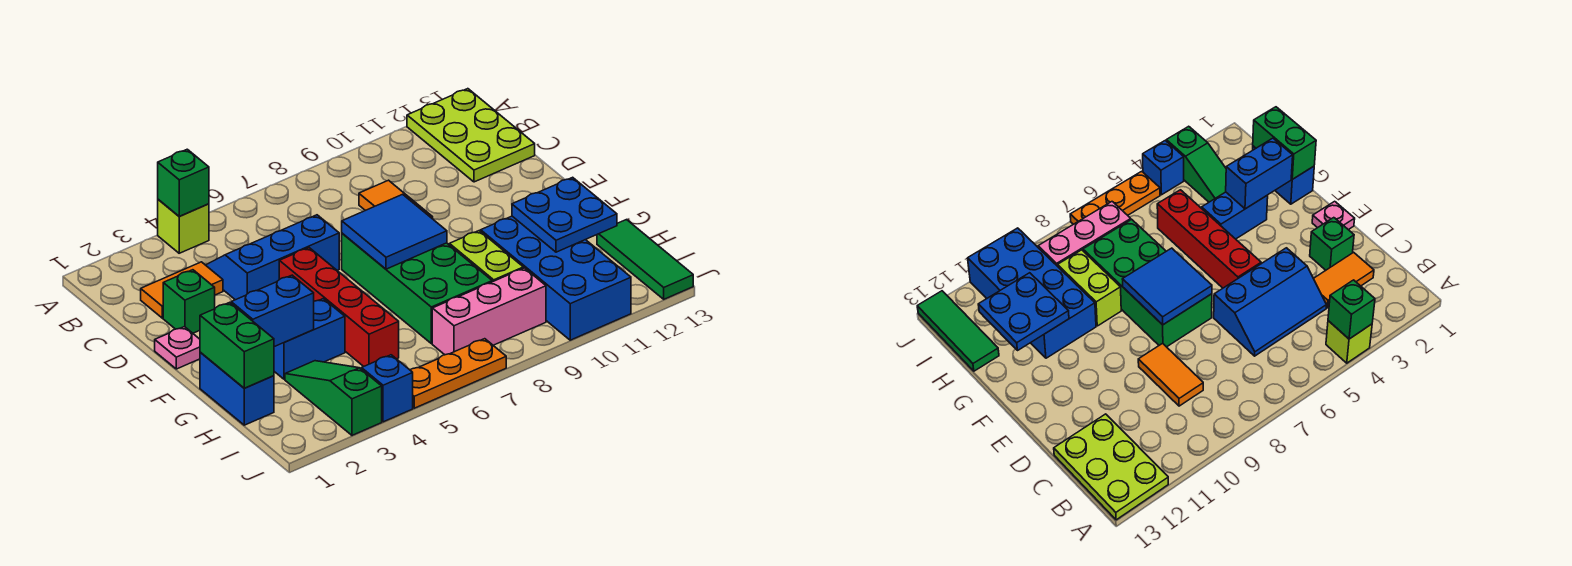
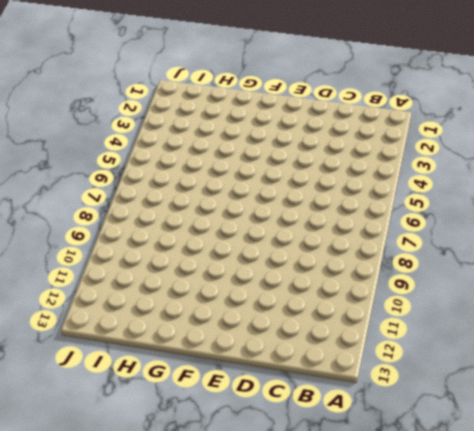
none -> lime brick A4 level 1
none -> lime plate A12:C13 level 1
none -> orange tile C2:C3 level 1

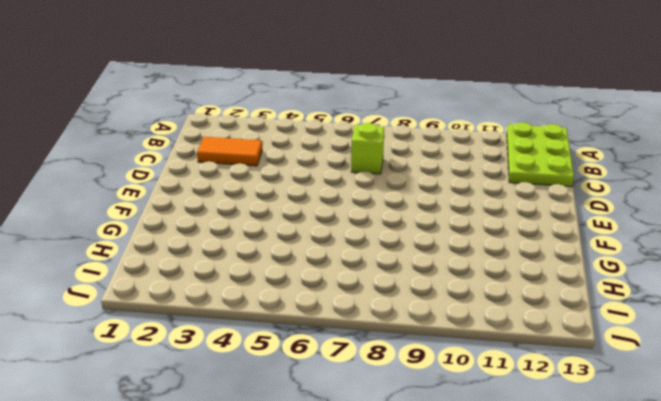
lime brick C7 level 1 -> lime brick A4 level 1
none -> blue slope C4:D6 level 1 top D
none -> orange tile C9:D9 level 1
none -> green brick D2 level 1

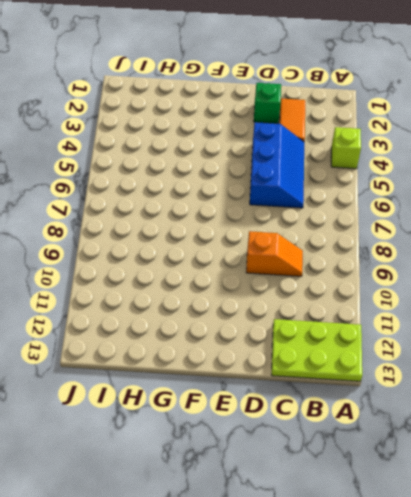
orange slope C9:D9 level 1 top D -> orange tile C9:D9 level 1
none -> pink plate E1 level 1
none -> red brick E5:H5 level 1
none -> green brick E7:H8 level 1

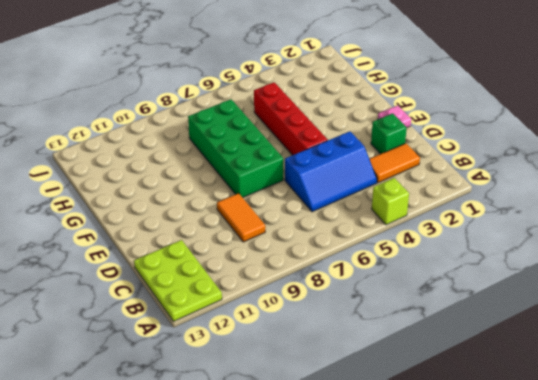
none -> blue brick G1:H1 level 1
none -> blue brick G3:G4 level 1
none -> lime brick G9:H9 level 1

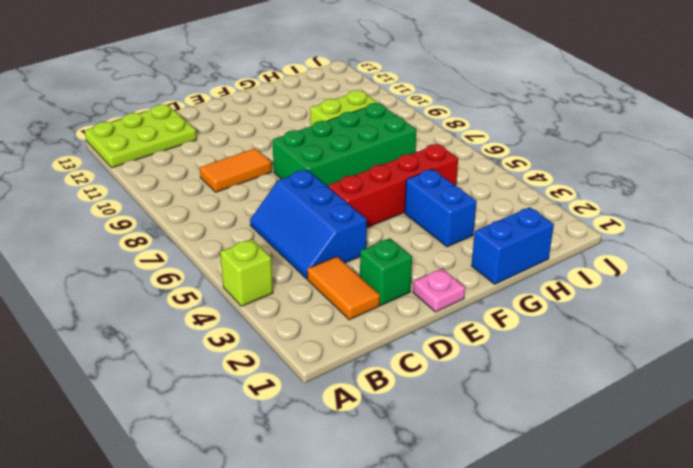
none -> blue brick G10:J11 level 1
none -> green slope H3:J3 level 1 top J
none -> green tile H13:J13 level 1

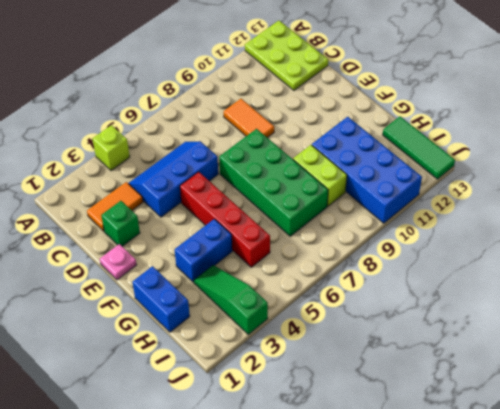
none -> pink brick I7:I9 level 1
none -> blue brick J4 level 1
none -> orange plate J5:J7 level 1

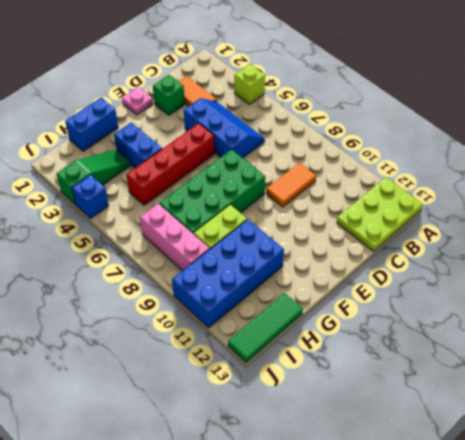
none -> orange plate J5:J7 level 1
none -> green brick A4 level 2
none -> blue tile E7:F8 level 2

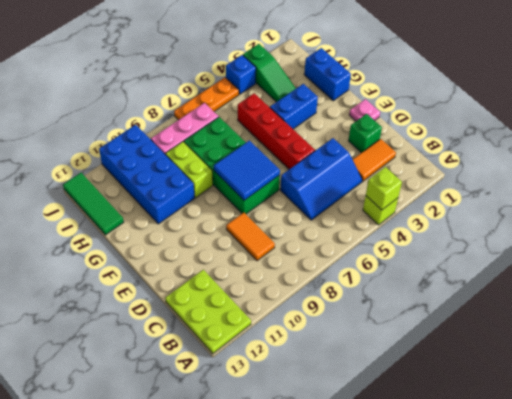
lime brick A4 level 2 -> green brick A4 level 2
none -> green brick G1:H1 level 2
none -> blue brick G2:G3 level 2
none -> blue plate G11:H12 level 2

